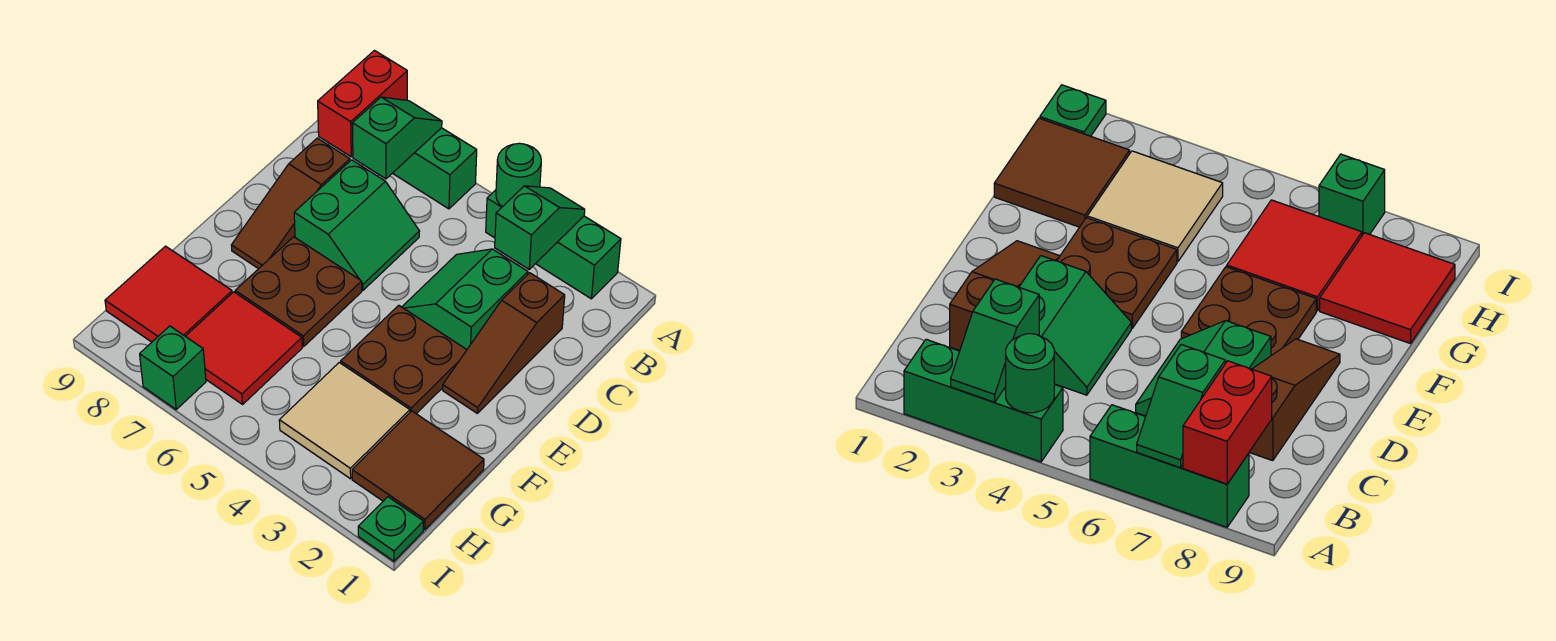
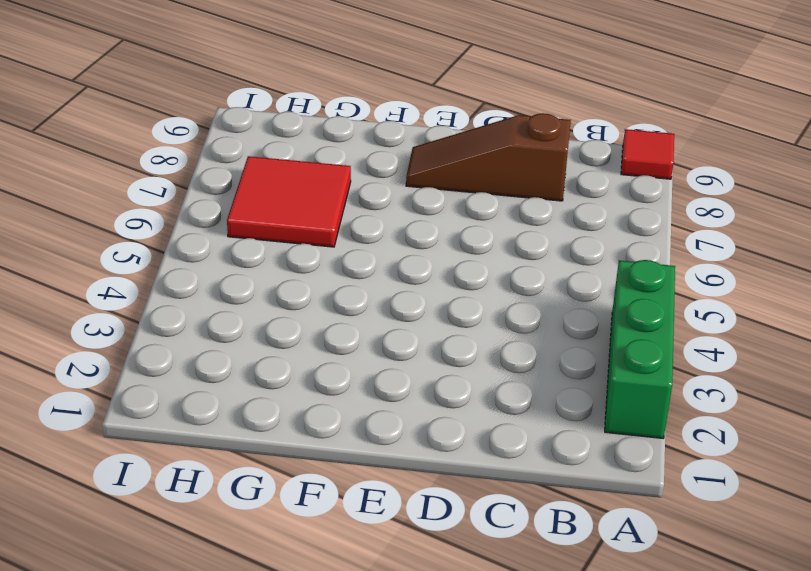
red tile A9 level 1 -> none
none -> green brick A6:A8 level 1
none -> brown slope C2:E2 level 1 top C
none -> green slope C3:D4 level 1 top 3

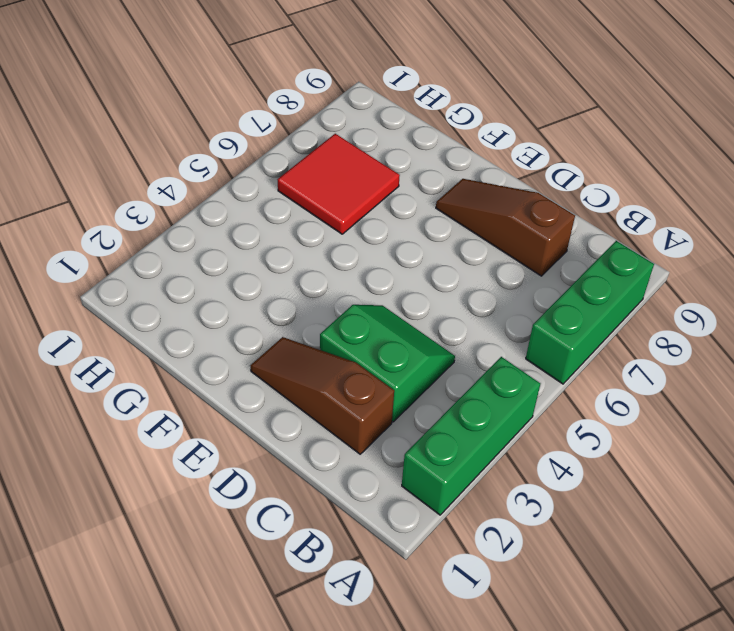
none -> green slope C6:D7 level 1 top 7
none -> brown plate E3:F4 level 1
none -> brown plate E6:F7 level 1

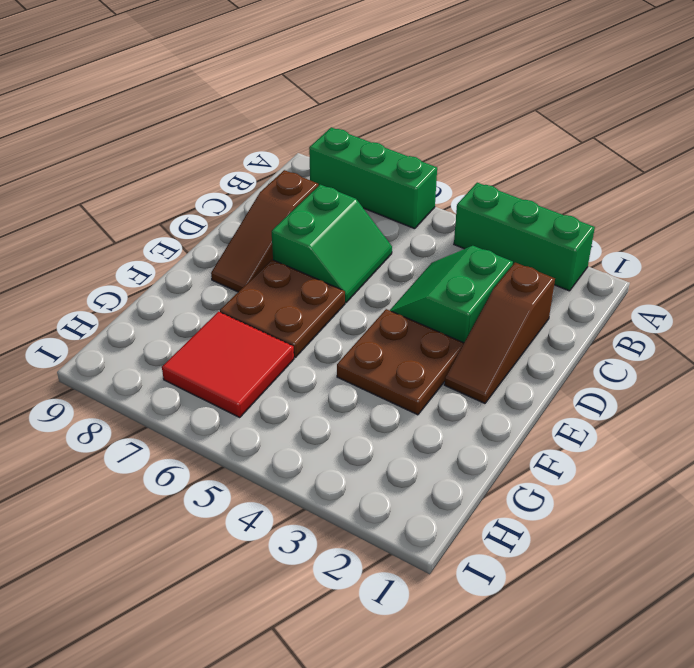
none -> brown tile G1:H2 level 1
none -> tan tile G3:H4 level 1
none -> red tile G8:H9 level 1

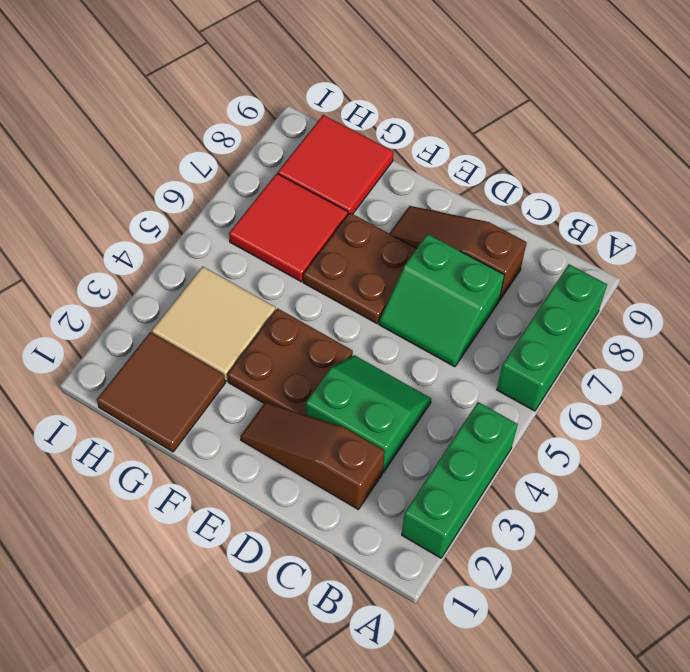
none -> green plate I1 level 1
none -> green brick I7 level 1
none -> green slope A3:B3 level 2 top B

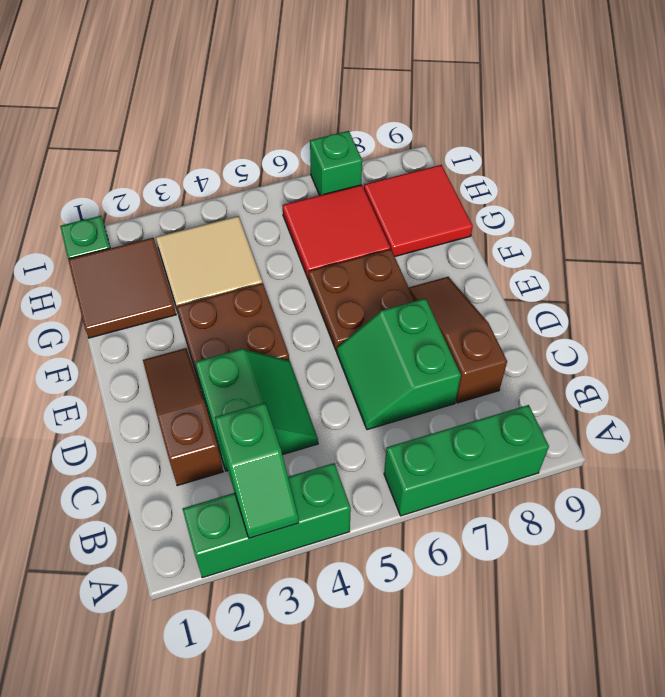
none -> green round brick A4 level 2
none -> green slope A7:B7 level 2 top B
none -> red brick A8:B8 level 2

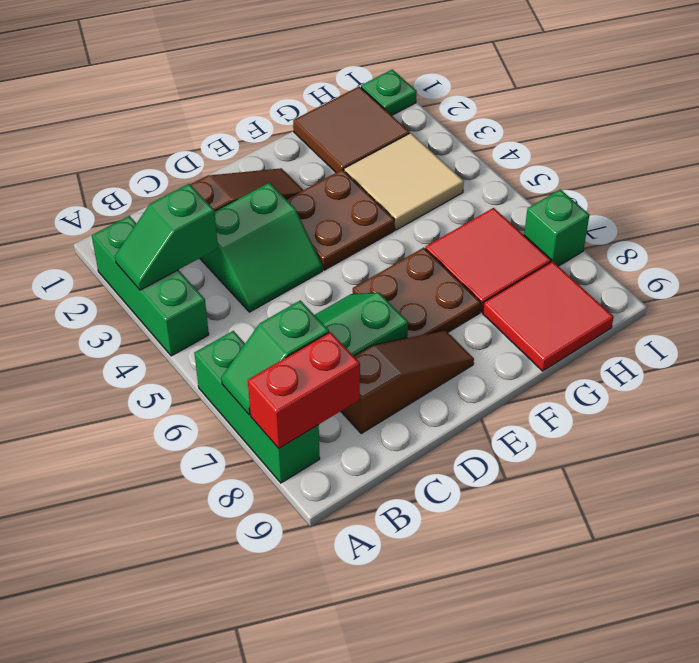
none -> green round brick A4 level 2

